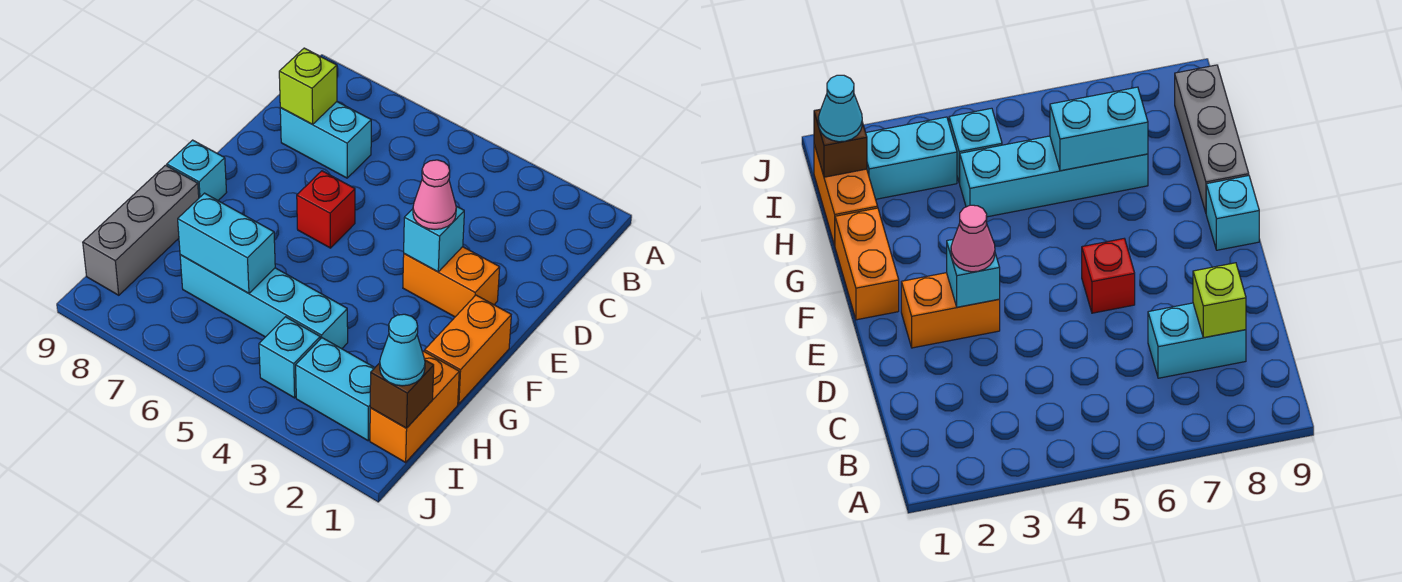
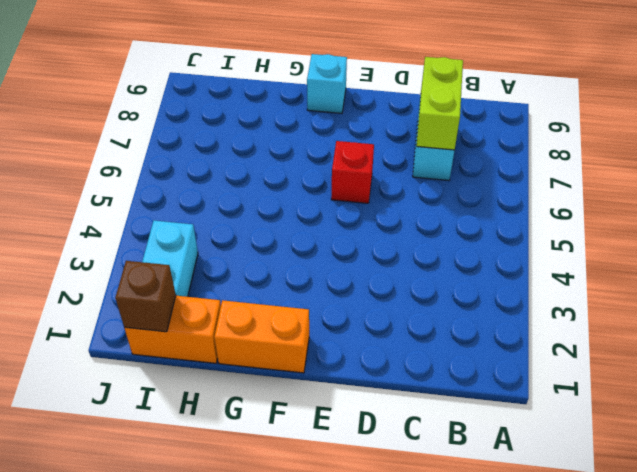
lime brick C7:C8 level 2 -> lime brick C8 level 2
none -> orange brick E2:E3 level 1
none -> grey brick G9:I9 level 1
none -> cyan brick H4:H7 level 1

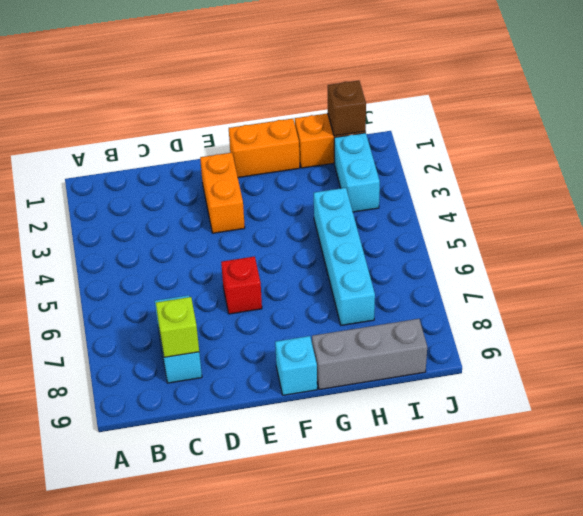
none -> cyan brick I4 level 1
none -> cyan brick E3 level 2
none -> cyan brick H6:H7 level 2

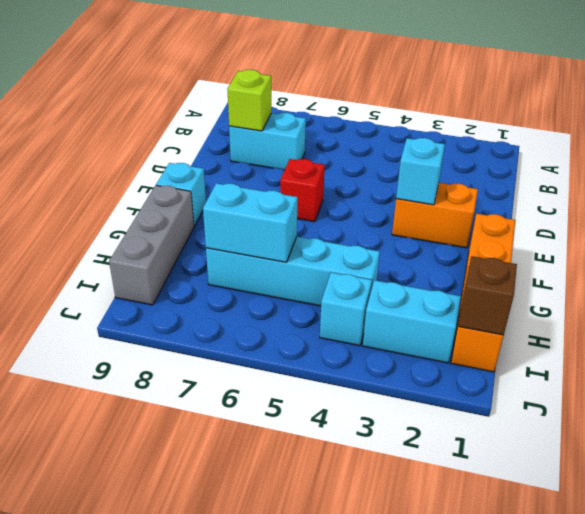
none -> pink cone E3 level 3
none -> cyan cone I1 level 3

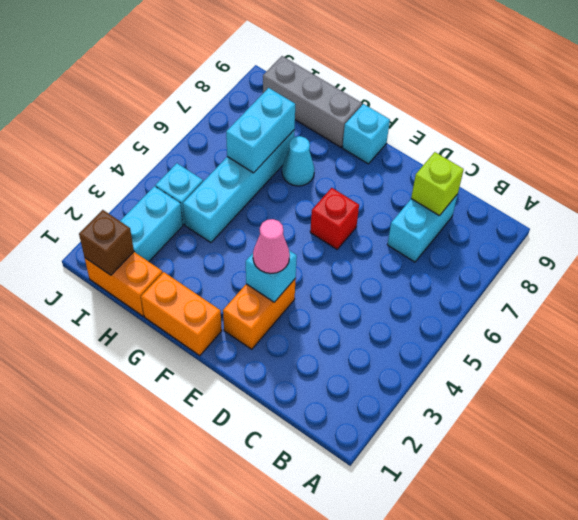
cyan cone G7 level 1 -> cyan cone I1 level 3

